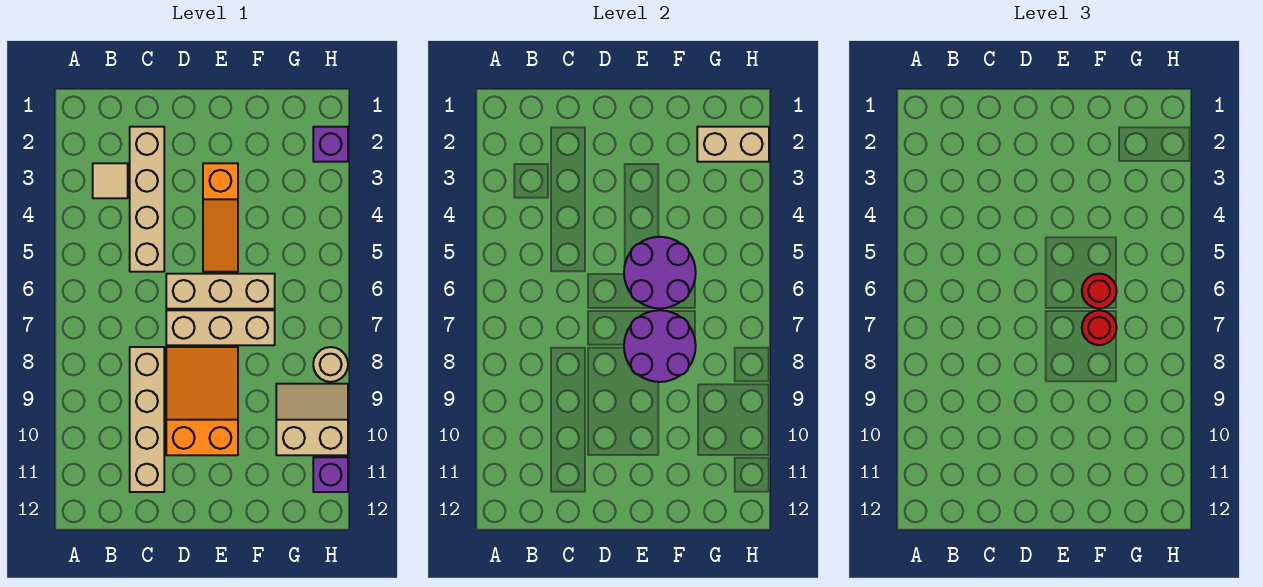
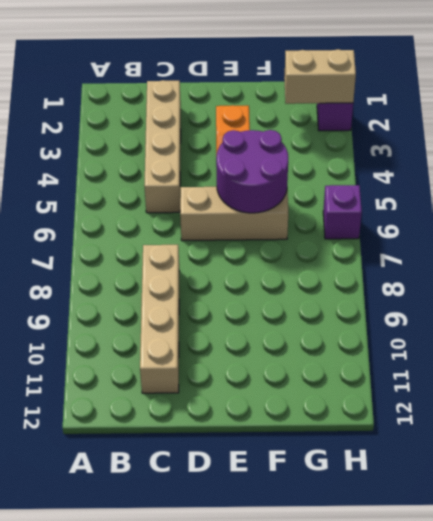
purple brick H6 level 1 -> purple brick H11 level 1
none -> tan tile B3 level 1
none -> tan brick D7:F7 level 1
none -> orange slope D8:E10 level 1 top 10

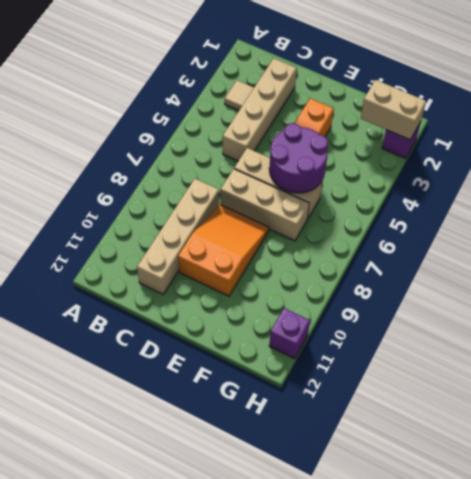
none -> tan slope G9:H10 level 1 top 10
none -> tan round brick H8 level 1
none -> purple round brick E7:F8 level 2

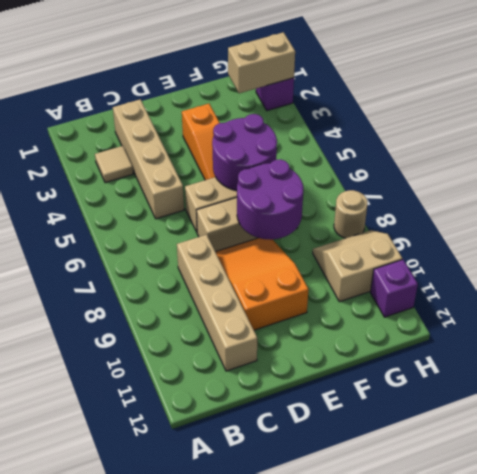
none -> red round brick F6 level 3
none -> red round brick F7 level 3

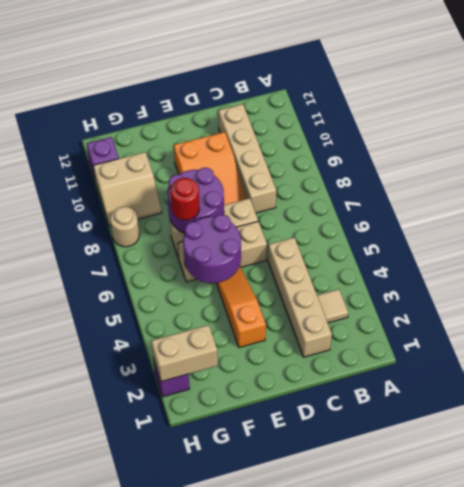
none -> red round brick F6 level 3

